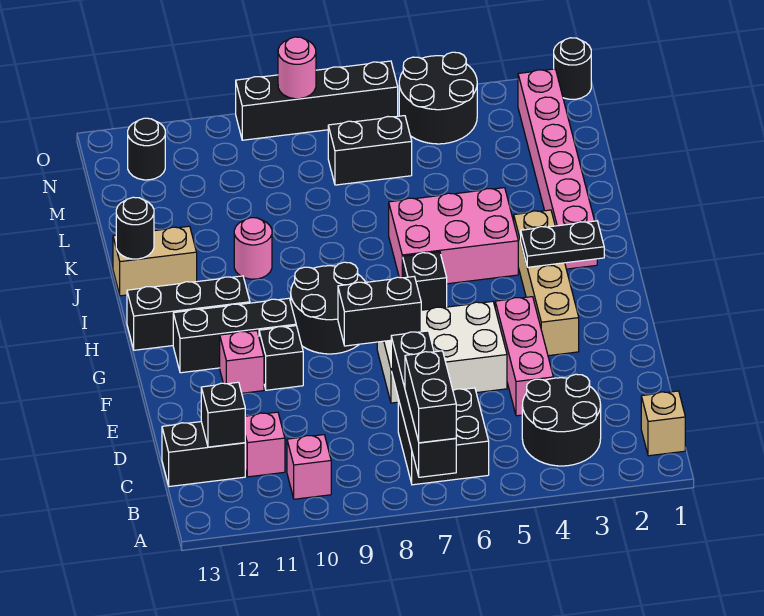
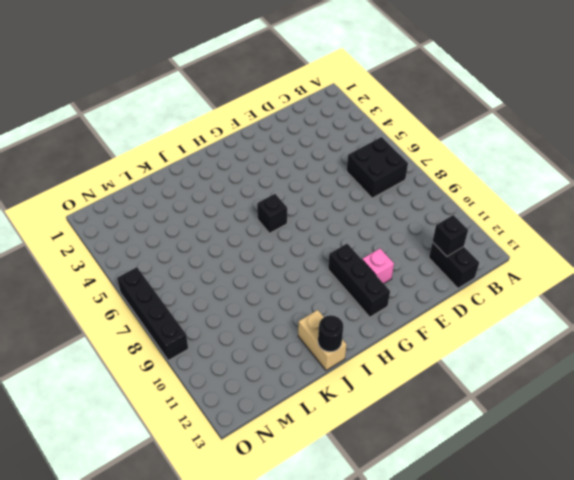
none -> tan brick B1 level 1
none -> black round brick B3:C4 level 1
none -> pink brick B10 level 1
none -> pink brick C11 level 1

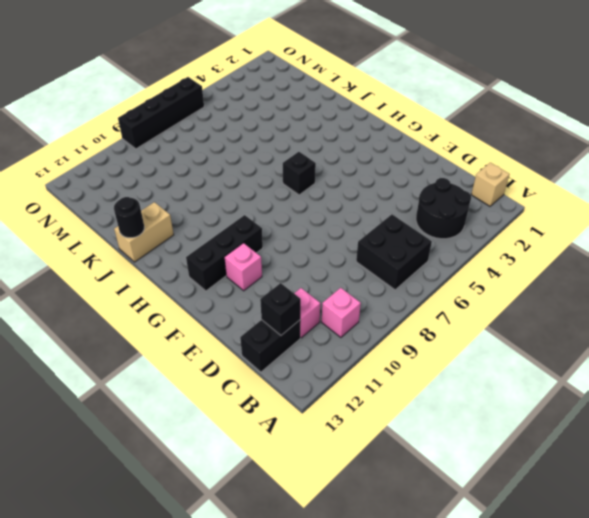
none -> pink brick D4:F4 level 1
none -> white brick E5:F7 level 1
none -> tan brick F3:I3 level 1
none -> black brick F10 level 1

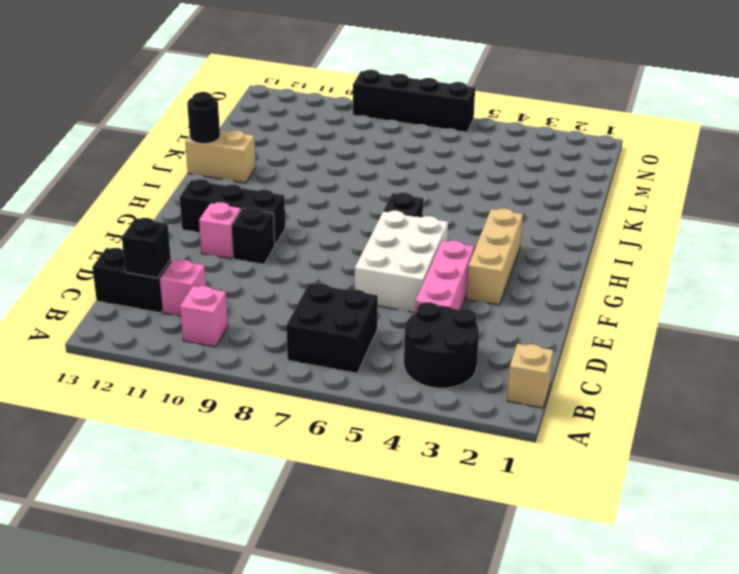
white brick E5:G6 level 1 -> white brick E5:F7 level 1
tan brick F3:H3 level 1 -> tan brick F3:I3 level 1
none -> black round brick G8:H9 level 1
none -> black brick H11:H13 level 1
none -> pink brick I2:N2 level 1
none -> pink brick I4:J6 level 1

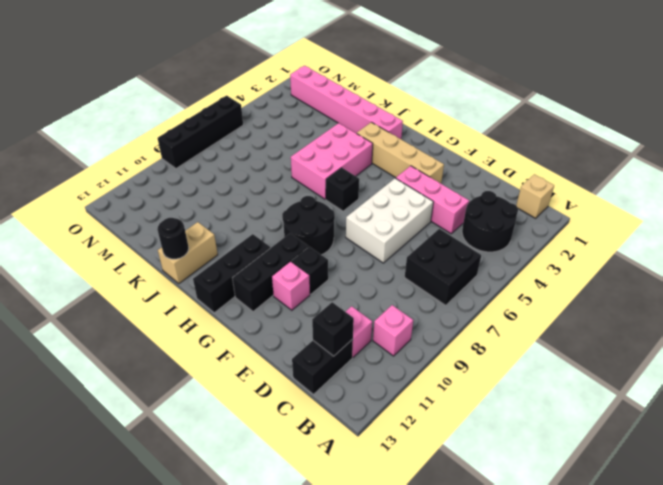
none -> pink round brick J10 level 1
none -> black brick M6:M7 level 1
none -> black round brick N4:O5 level 1
none -> black round brick N12 level 1

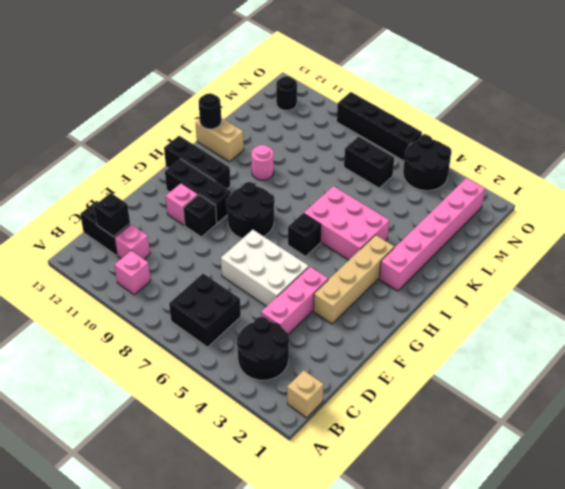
none -> black round brick O1 level 1
none -> black brick A7:D7 level 2
none -> black brick F7:F8 level 2
none -> black plate H2:H3 level 2

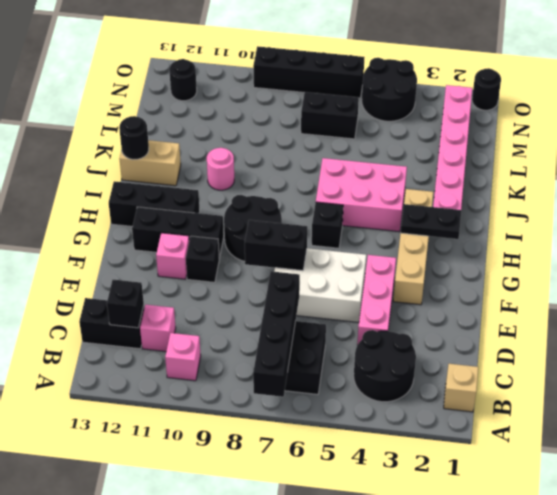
none -> pink round brick O8 level 2
none -> black brick A7:B7 level 3

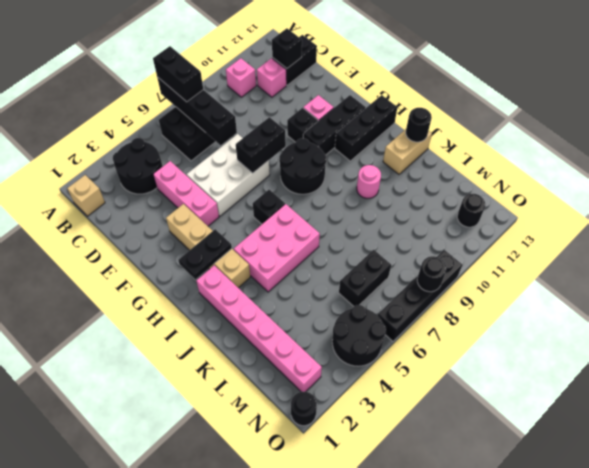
black round brick O8 level 2 -> pink round brick O8 level 2

